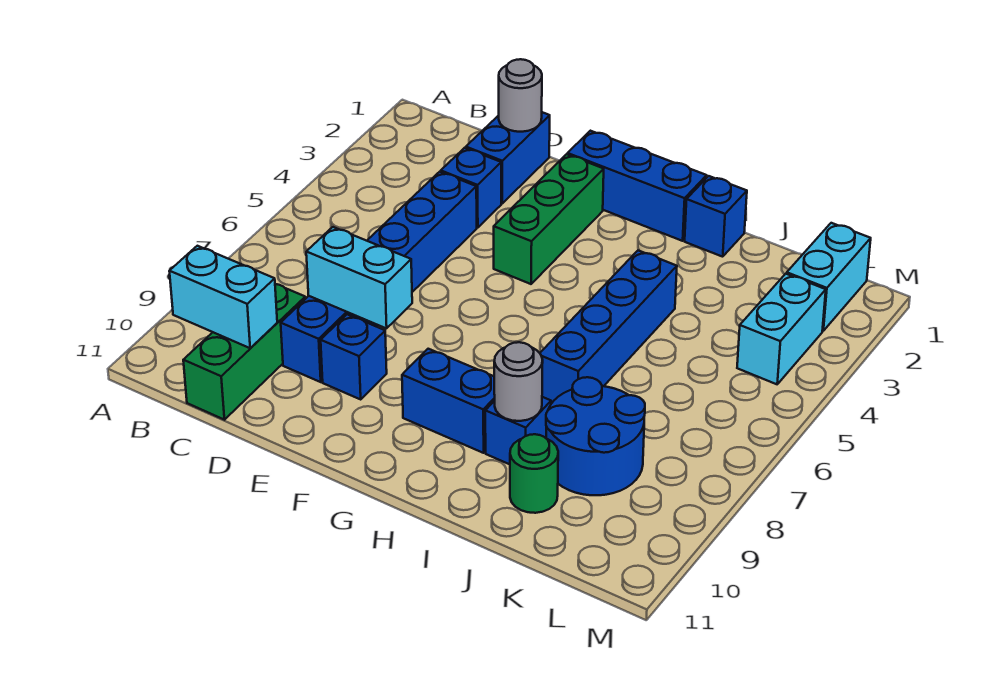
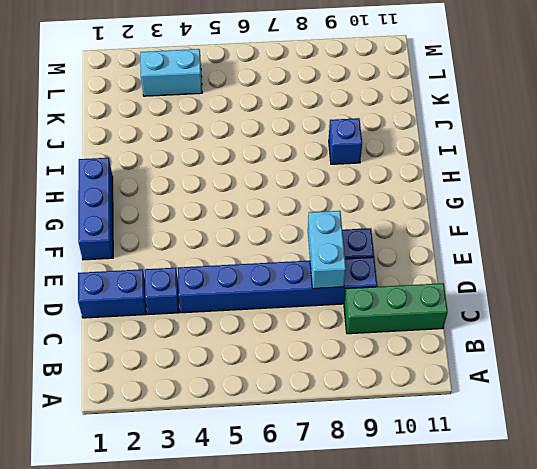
none -> green brick F2:F4 level 1
none -> blue brick G9:H9 level 1
none -> blue brick I1 level 1

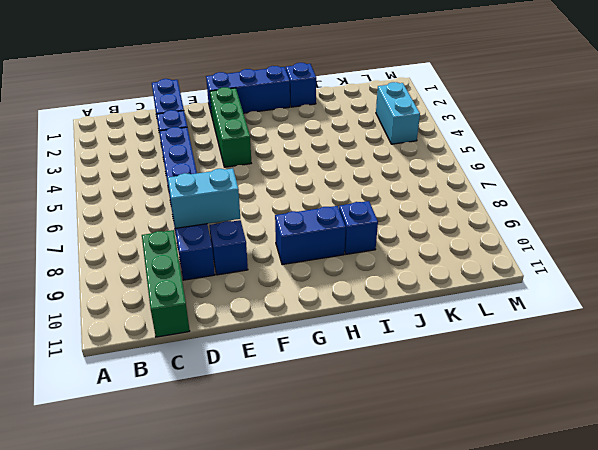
none -> blue brick I4:I7 level 1
none -> blue round brick J8:K9 level 1
none -> green round brick J10 level 1

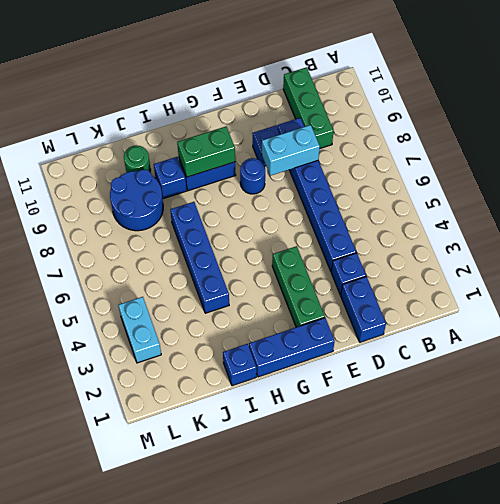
blue round brick F8 level 1 -> none
green brick G9:H9 level 2 -> none
none -> cyan brick L1:L2 level 1
none -> cyan brick B10:C10 level 2
none -> grey round brick D1 level 2

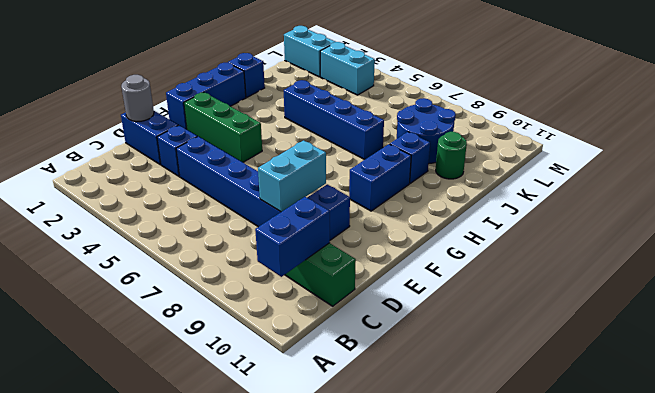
blue brick B10:C10 level 2 -> cyan brick B10:C10 level 2
none -> grey round brick I9 level 2

